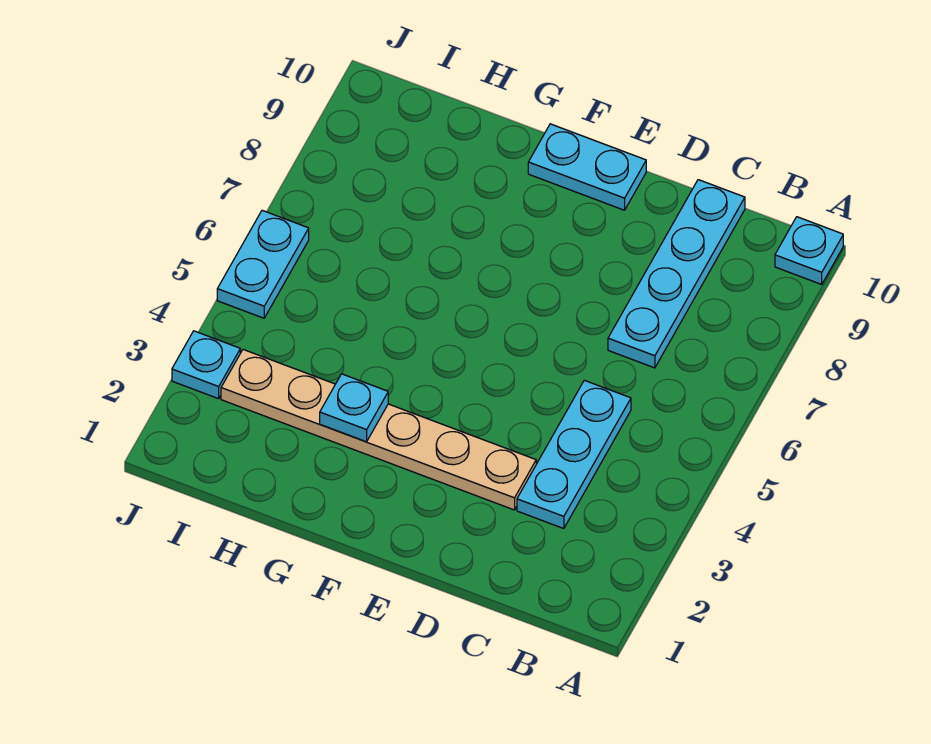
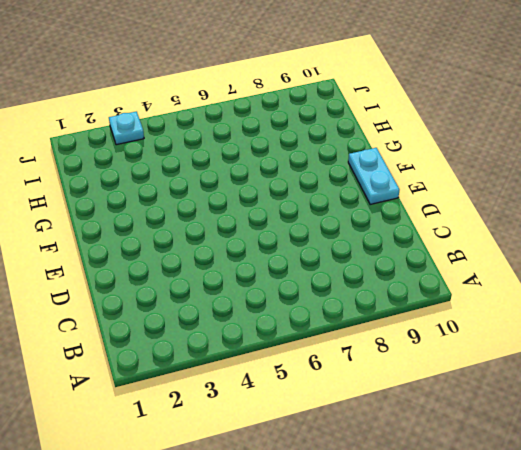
none -> cyan plate A10 level 1
none -> cyan plate C3:C5 level 1

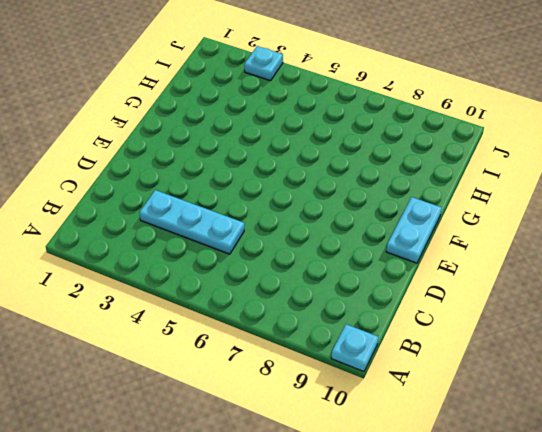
none -> cyan plate C7:C10 level 1
none -> tan plate D3:I3 level 1

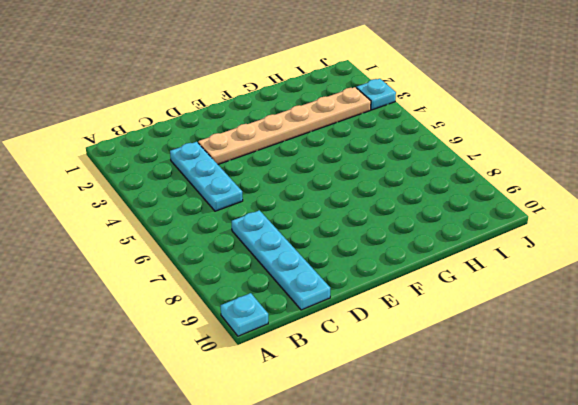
none -> cyan plate E10:F10 level 1
none -> cyan plate J5:J6 level 1

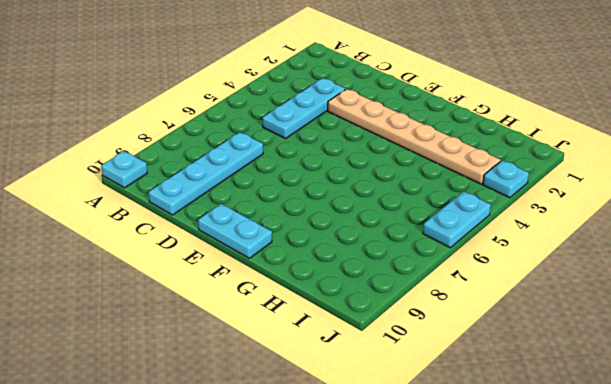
none -> cyan plate G3 level 2

